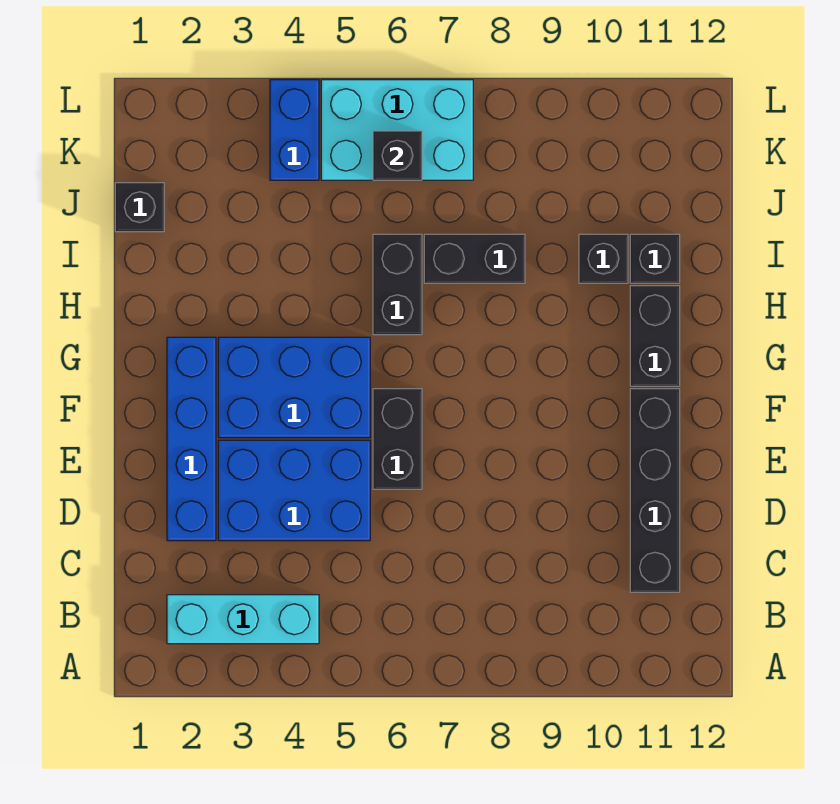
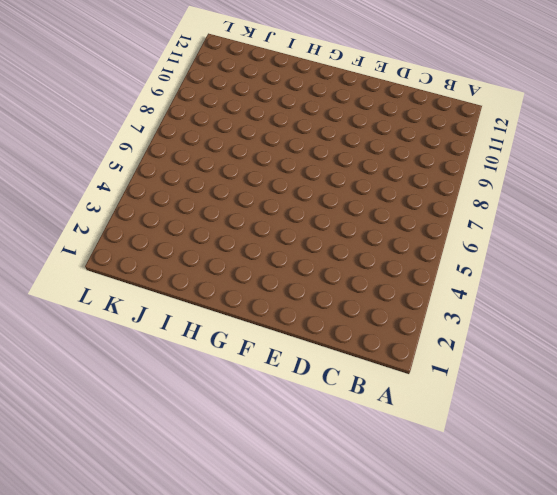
none -> cyan brick B2:B4 level 1
none -> black brick C11:F11 level 1
none -> blue brick D2:G2 level 1

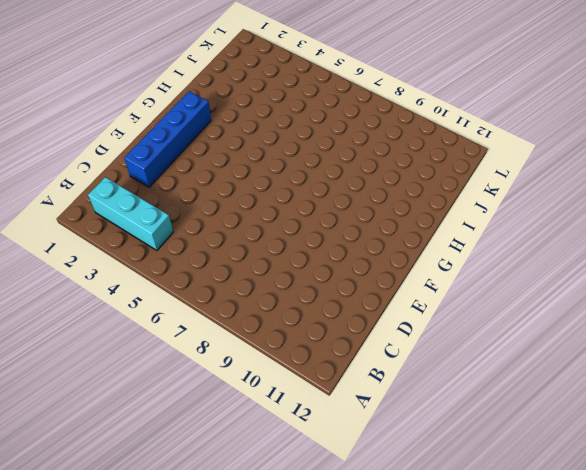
none -> black brick C11:F11 level 1
none -> blue brick D3:E5 level 1
none -> black brick E6:F6 level 1

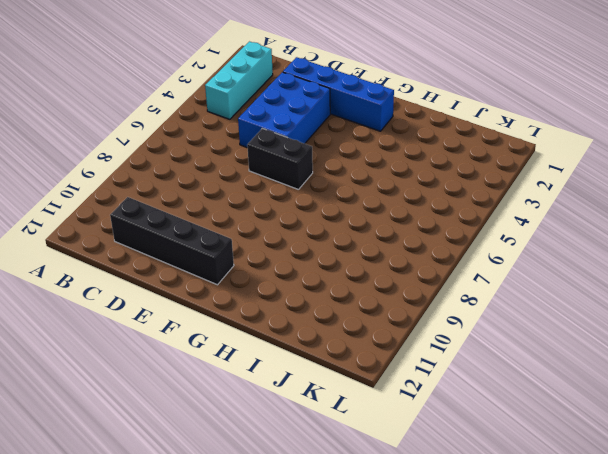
none -> blue brick F3:G5 level 1
none -> black brick G11:H11 level 1
none -> black brick H6:I6 level 1

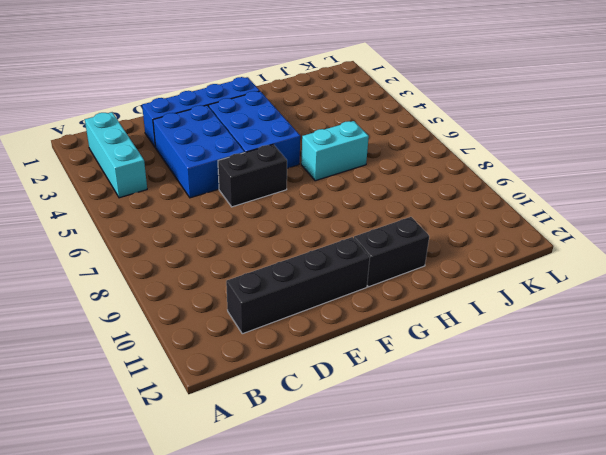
cyan brick H6:I6 level 1 -> black brick H6:I6 level 1
none -> black brick I7:I8 level 1
none -> black brick I10 level 1
none -> black brick I11 level 1

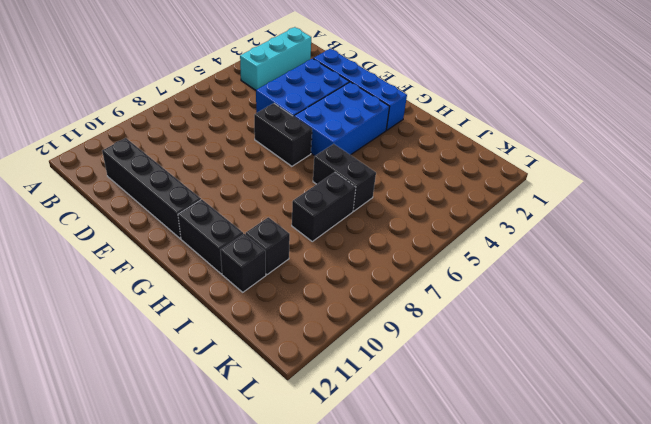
none -> black brick J1 level 1
none -> blue brick K4:L4 level 1
none -> cyan brick K5:L7 level 1

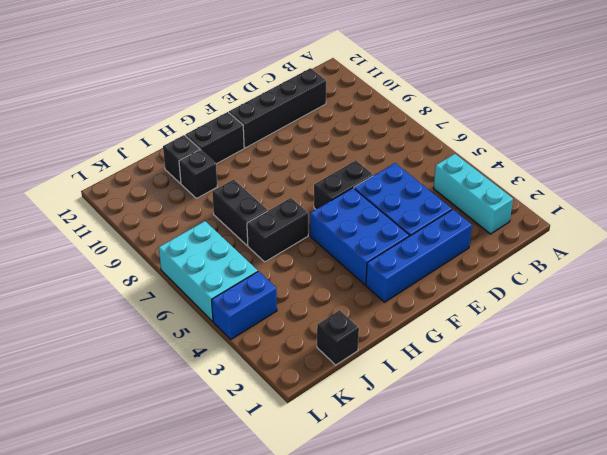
none -> black brick K6 level 2

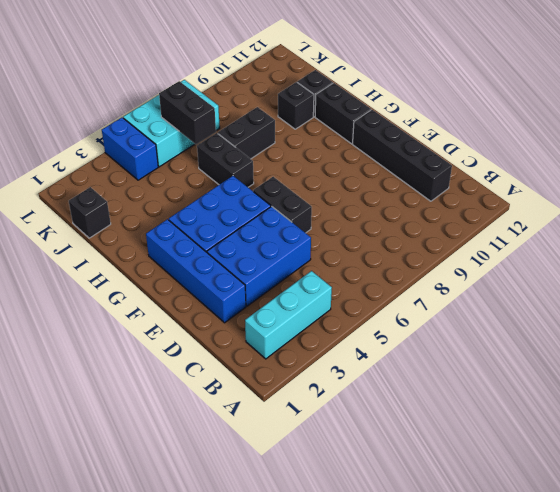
black brick J6:K6 level 2 -> black brick K6 level 2

